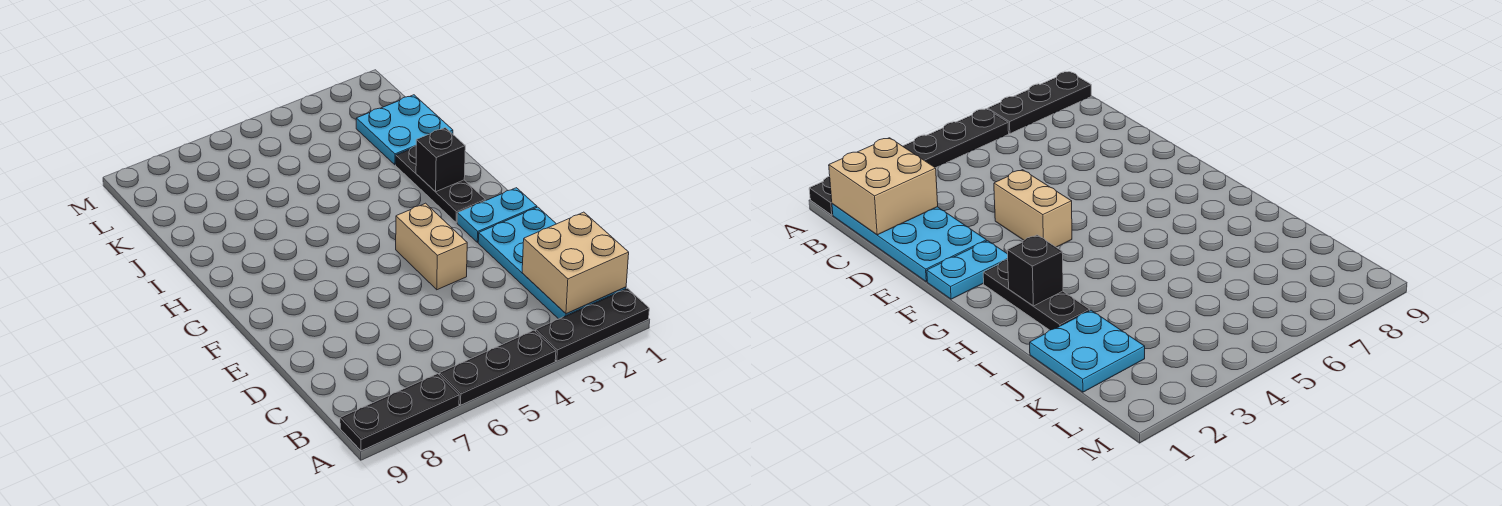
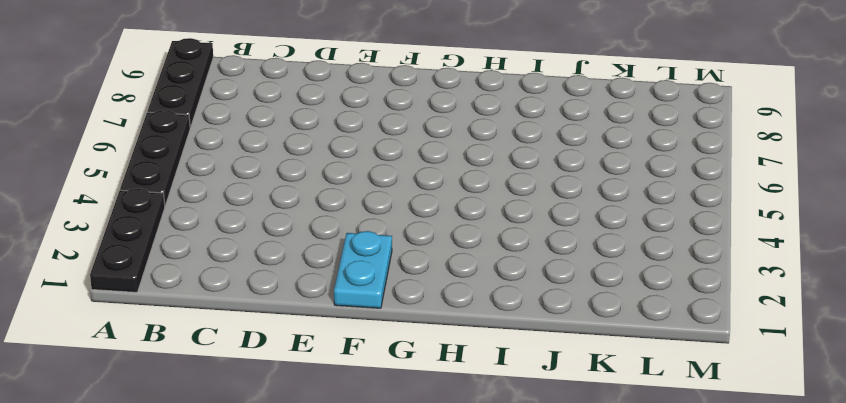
none -> cyan plate B1:E2 level 1
none -> tan brick E4:F4 level 1

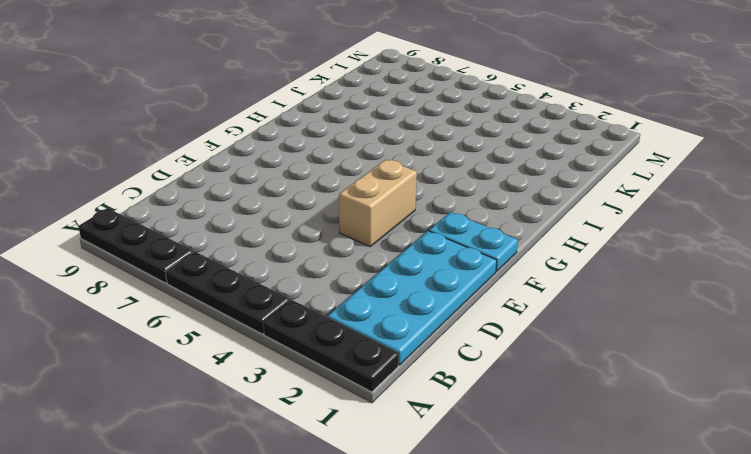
none -> black plate G2:I2 level 1
none -> cyan plate J1:K2 level 1

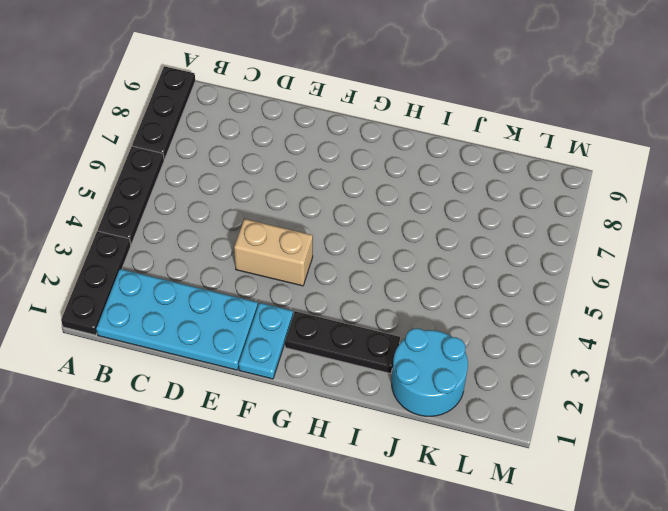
cyan round brick J1:K2 level 1 -> cyan plate J1:K2 level 1
none -> tan brick B1:C2 level 2
none -> black brick H2 level 2

